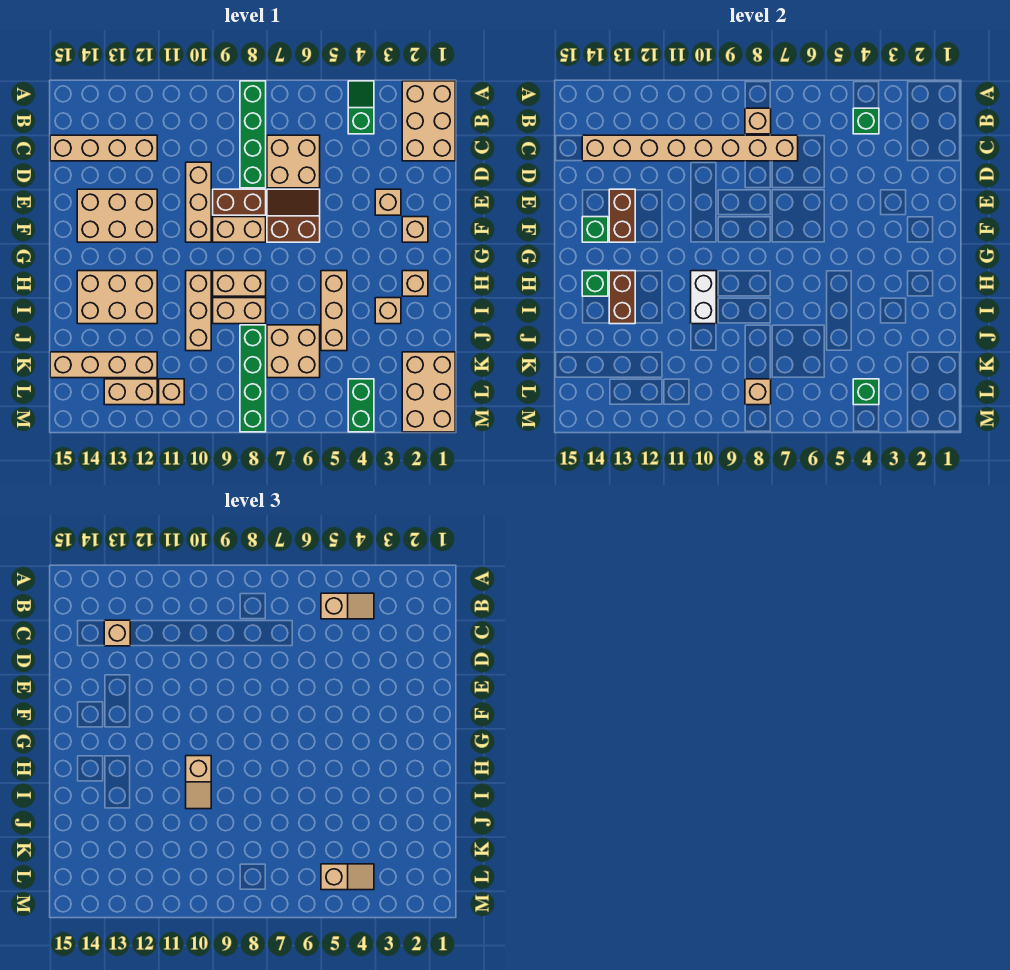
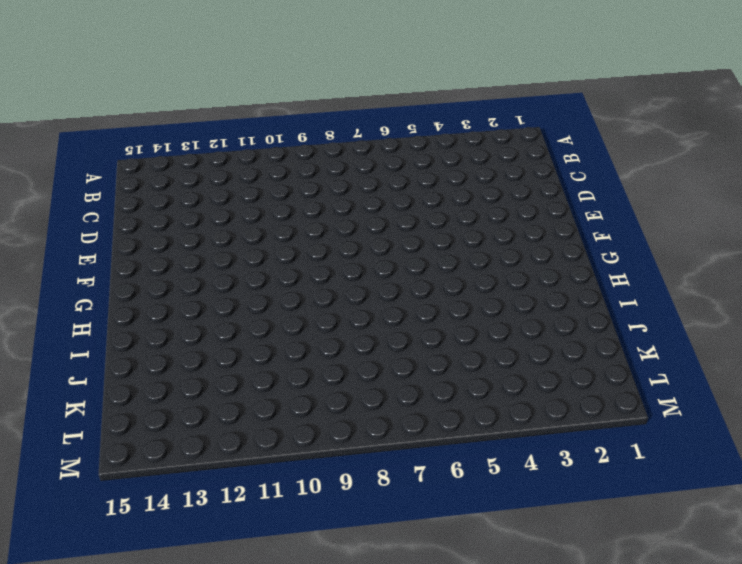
none -> tan brick A1:C2 level 1
none -> green slope A4:B4 level 1 top B
none -> green brick A8:D8 level 1
none -> tan brick C6:D7 level 1

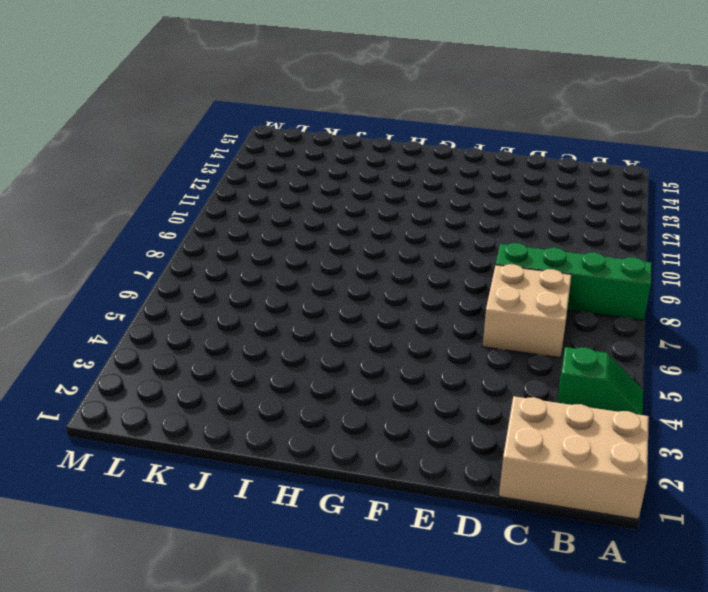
none -> tan brick C12:C15 level 1
none -> tan brick D10:F10 level 1
none -> tan brick E3 level 1
none -> brown slope E6:F7 level 1 top F

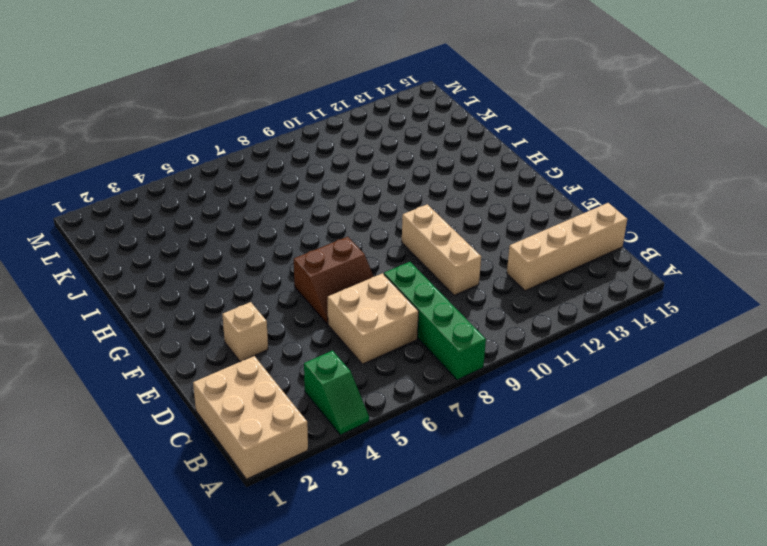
none -> brown brick E8:E9 level 1
none -> tan brick E12:F14 level 1
none -> tan brick F2 level 1
none -> tan brick F8:F9 level 1

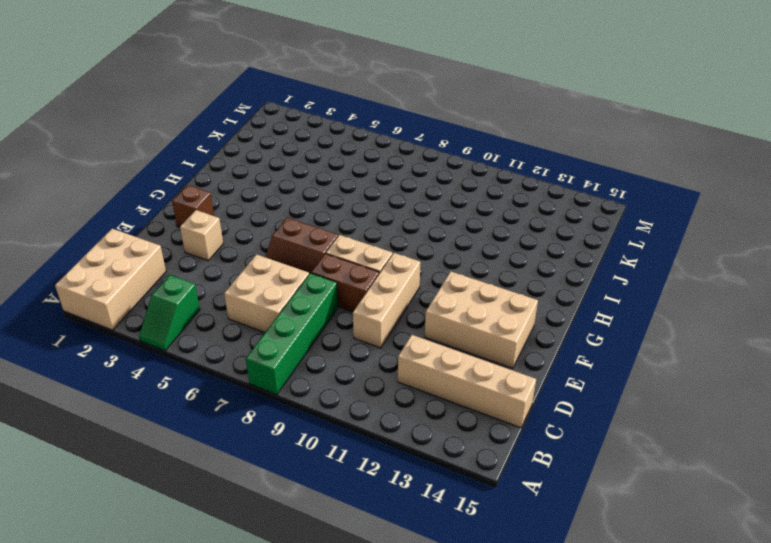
brown brick F2 level 1 -> tan brick F2 level 1
none -> tan brick H2 level 1
none -> tan brick H5:J5 level 1
none -> tan brick H8:H9 level 1
none -> tan brick H10:J10 level 1

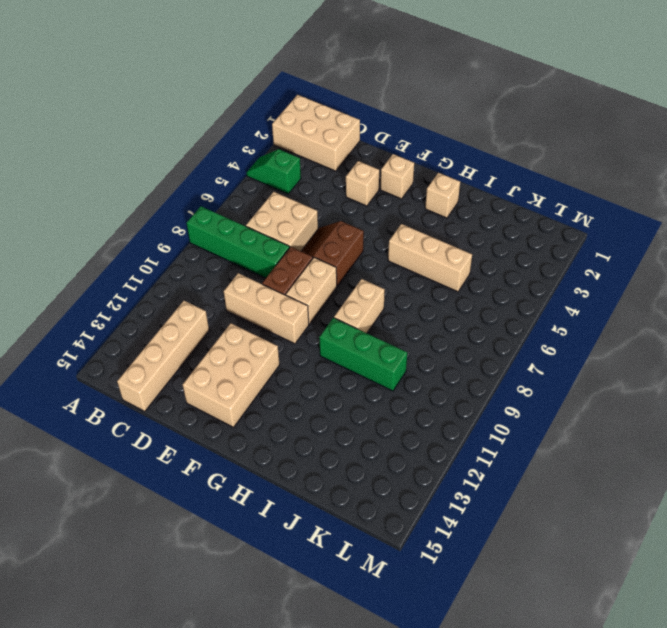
green brick H10:J10 level 1 -> tan brick H10:J10 level 1
none -> tan brick H12:I14 level 1
none -> tan brick I3 level 1
none -> tan brick I8:I9 level 1
none -> tan brick J6:K7 level 1

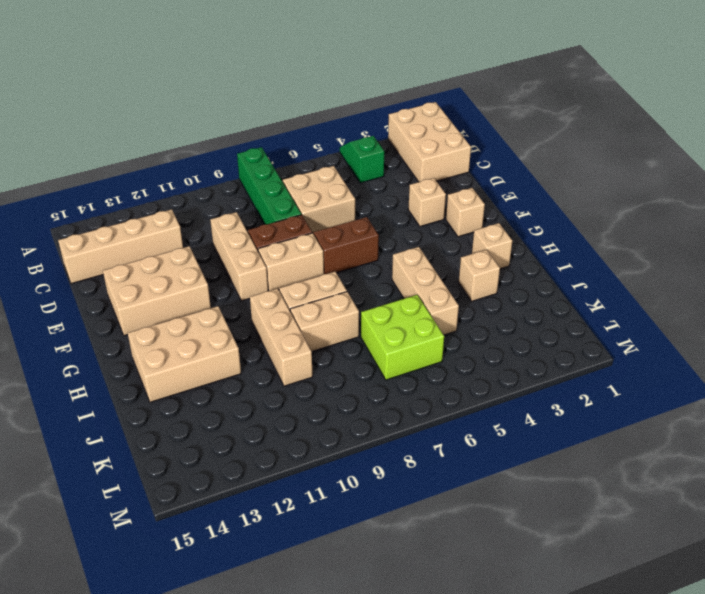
lime brick J6:K7 level 1 -> tan brick J6:K7 level 1
none -> green brick J8:M8 level 1
none -> tan brick K1:M2 level 1
none -> tan brick K12:K15 level 1
none -> green brick L4:M4 level 1

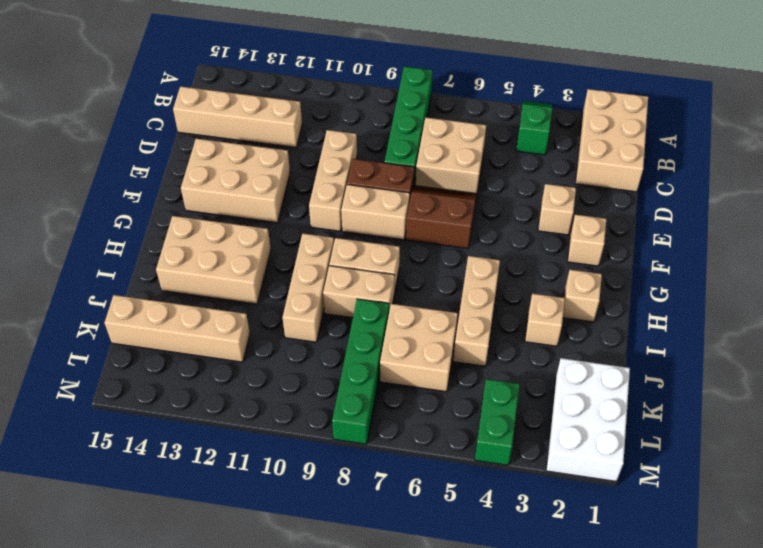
white brick K1:M2 level 1 -> tan brick K1:M2 level 1
none -> tan brick L11 level 1
none -> tan brick L12:L13 level 1
none -> green brick B4 level 2
none -> tan brick B8 level 2

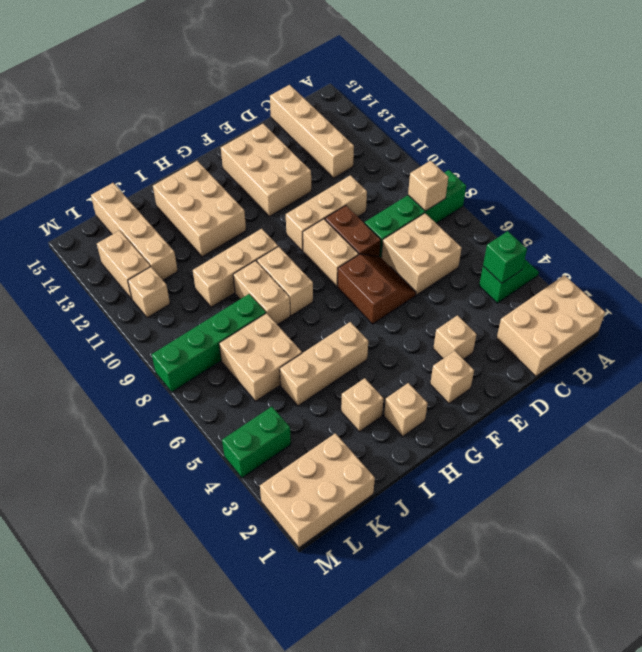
none -> tan brick C7:C14 level 2
none -> brown brick E13:F13 level 2
none -> green brick F14 level 2
none -> white brick H10:I10 level 2

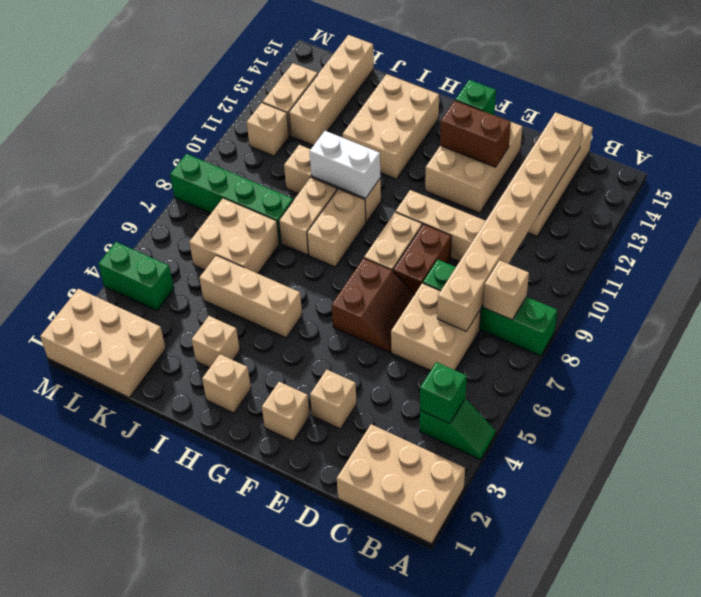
none -> brown brick H13:I13 level 2
none -> green brick H14 level 2
none -> green brick L4 level 2
none -> tan brick L8 level 2

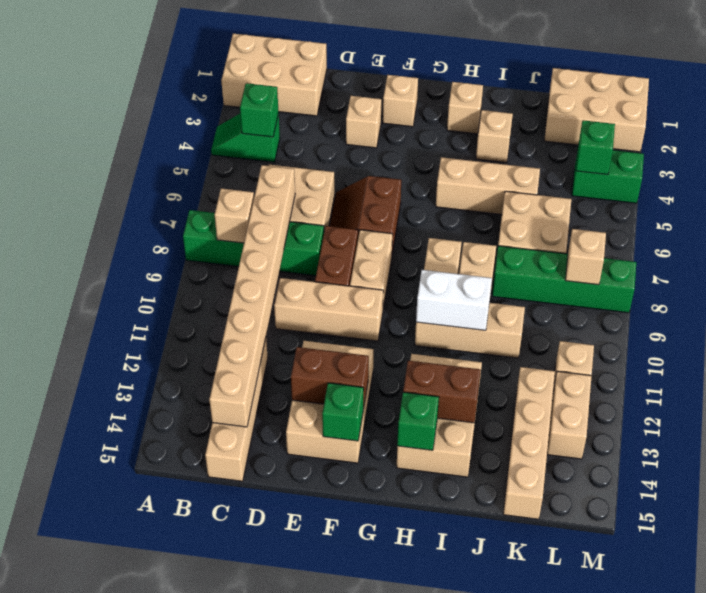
none -> tan slope B4:B5 level 3 top 5
none -> tan brick C13 level 3
none -> tan slope H10:I10 level 3 top H
none -> tan slope L4:L5 level 3 top 5

